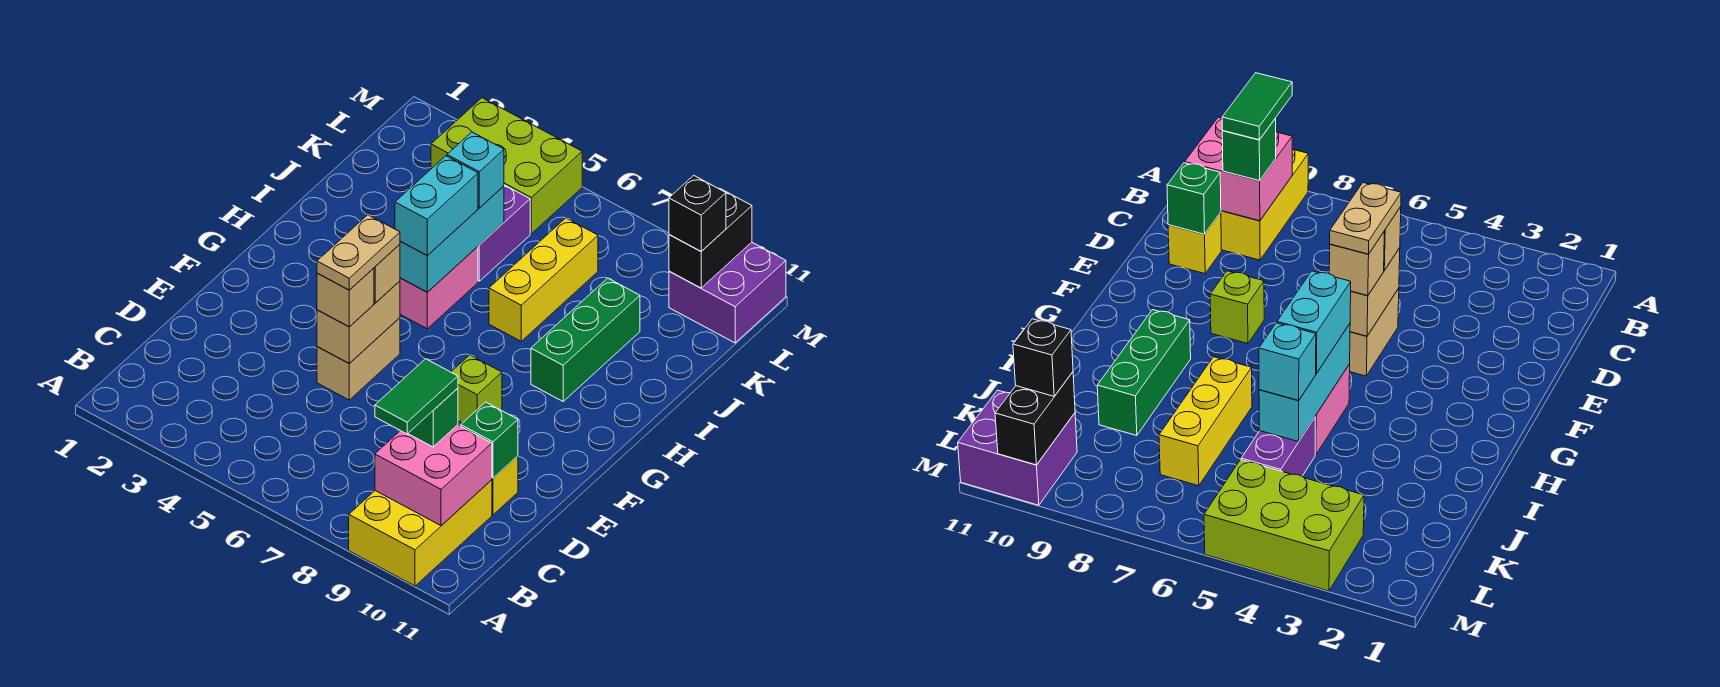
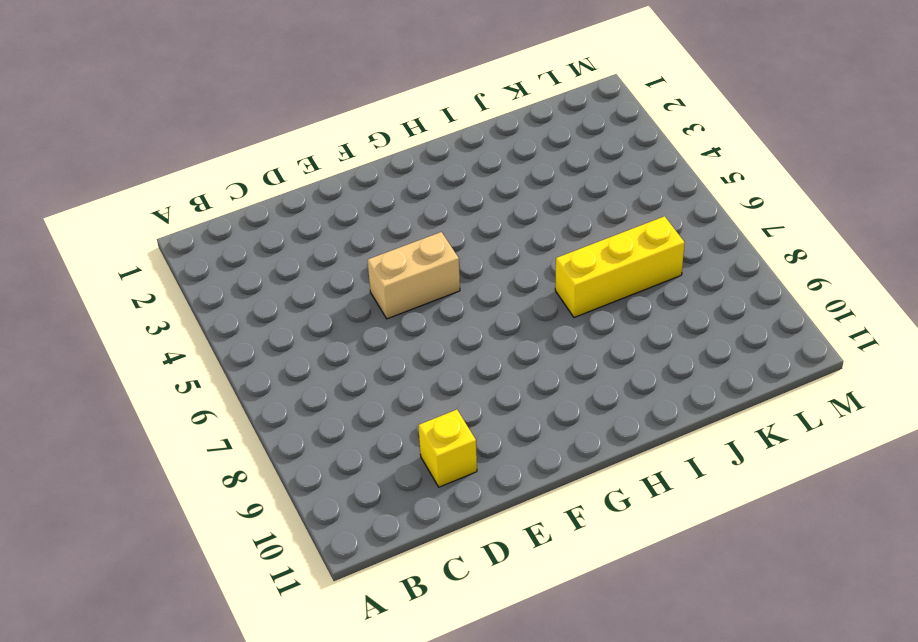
none -> yellow brick A9:C10 level 1
none -> lime brick F8 level 1
none -> pink brick H5:I5 level 1

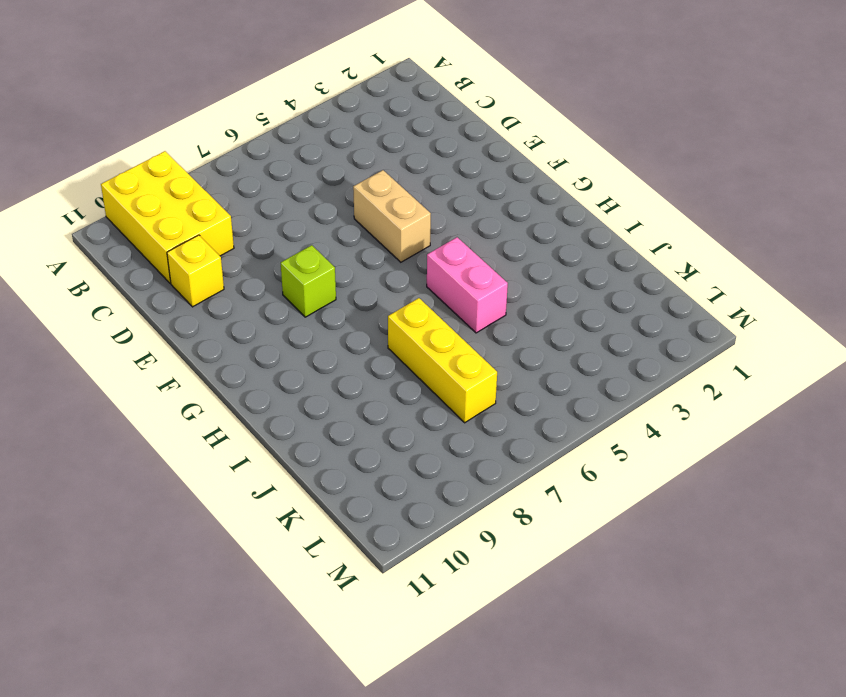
none -> green brick H9:J9 level 1
none -> purple brick J5:K5 level 1
none -> lime brick L3:M5 level 1

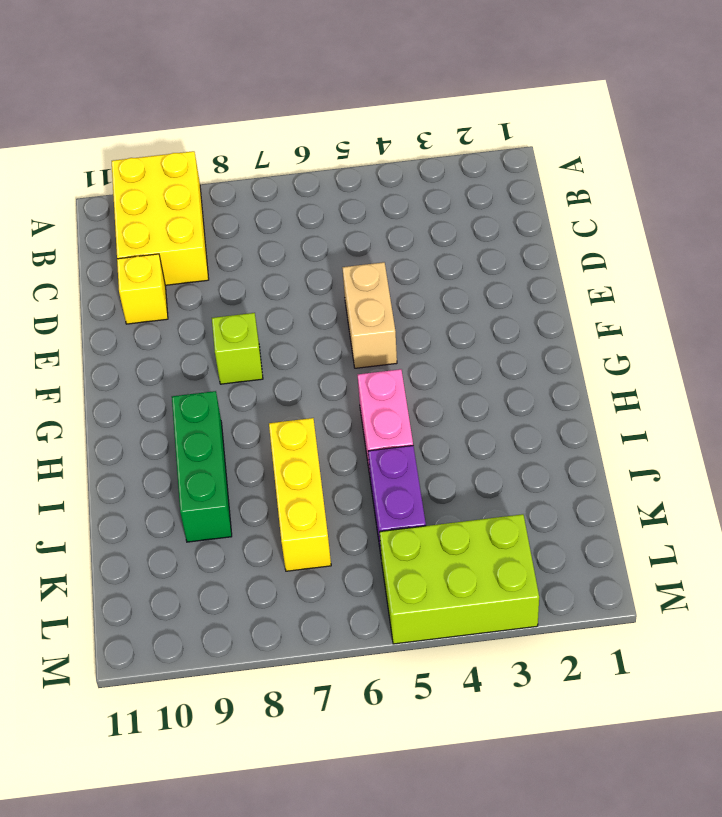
none -> purple brick L10:M11 level 1
none -> pink brick B9:C10 level 2
none -> green brick D10 level 2

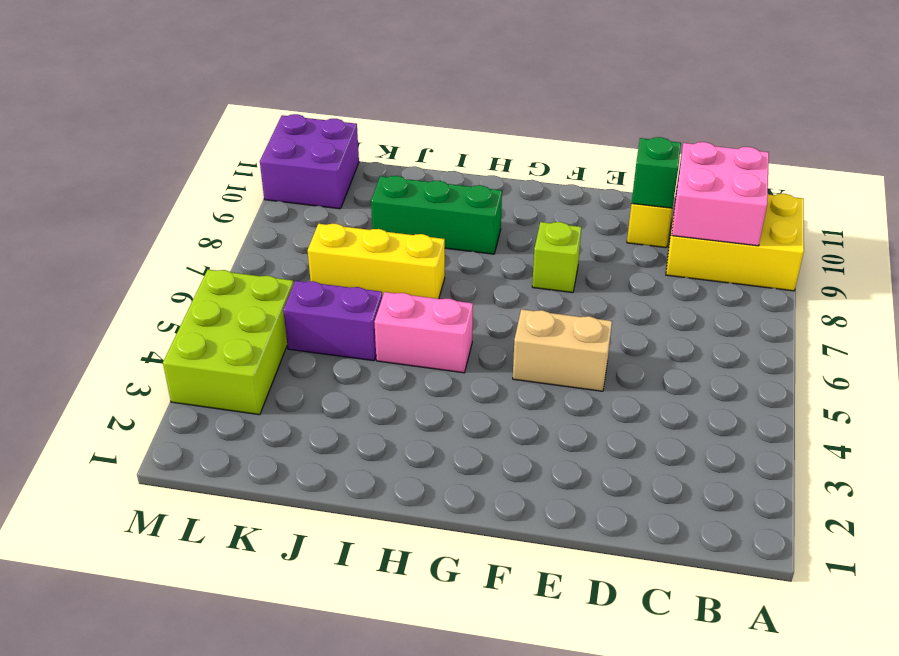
none -> tan brick E5:F5 level 2
none -> cyan brick H5:J5 level 2
none -> black brick L10:M10 level 2

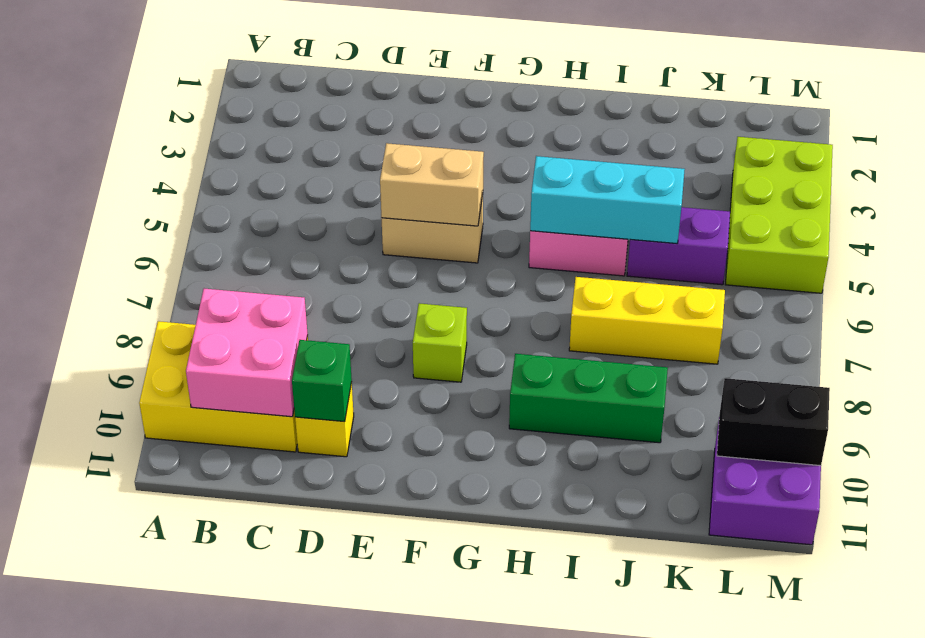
none -> green brick C9 level 3
none -> tan brick E5 level 3
none -> tan brick F5 level 3

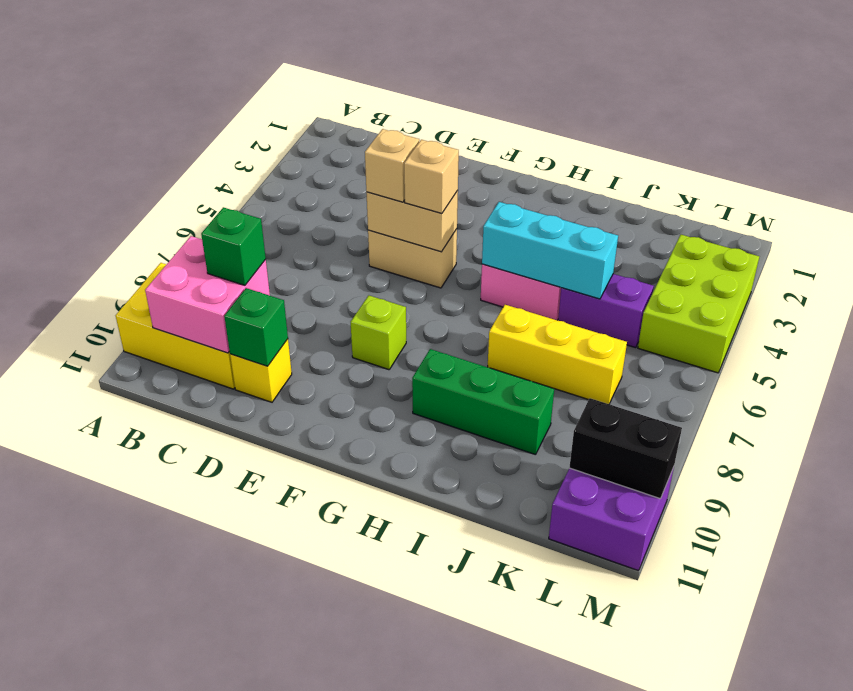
none -> cyan brick H5:I5 level 3
none -> cyan brick J5 level 3
none -> black brick L10 level 3

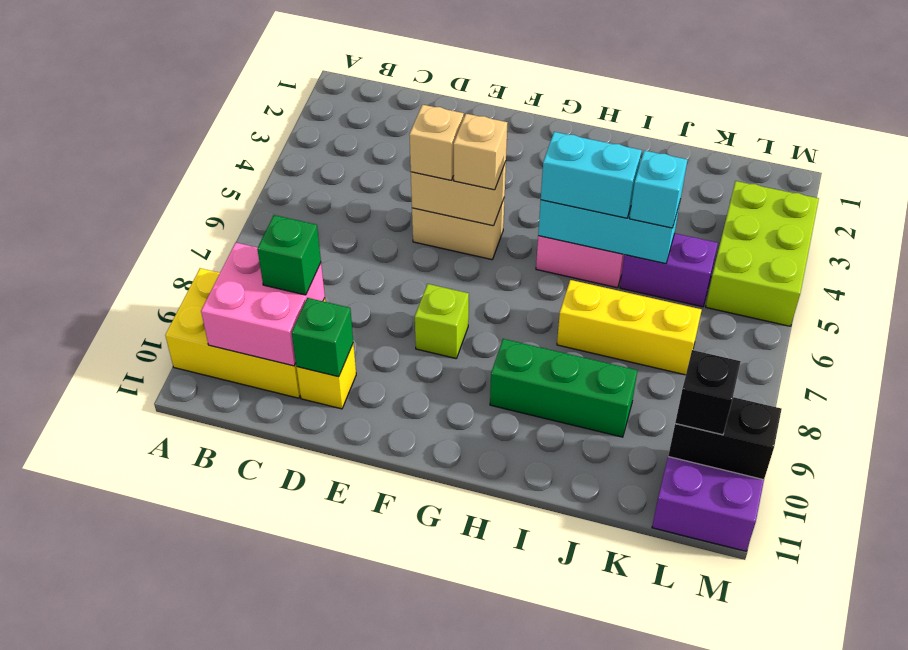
none -> green tile B9:C9 level 4
none -> tan plate E5:F5 level 4

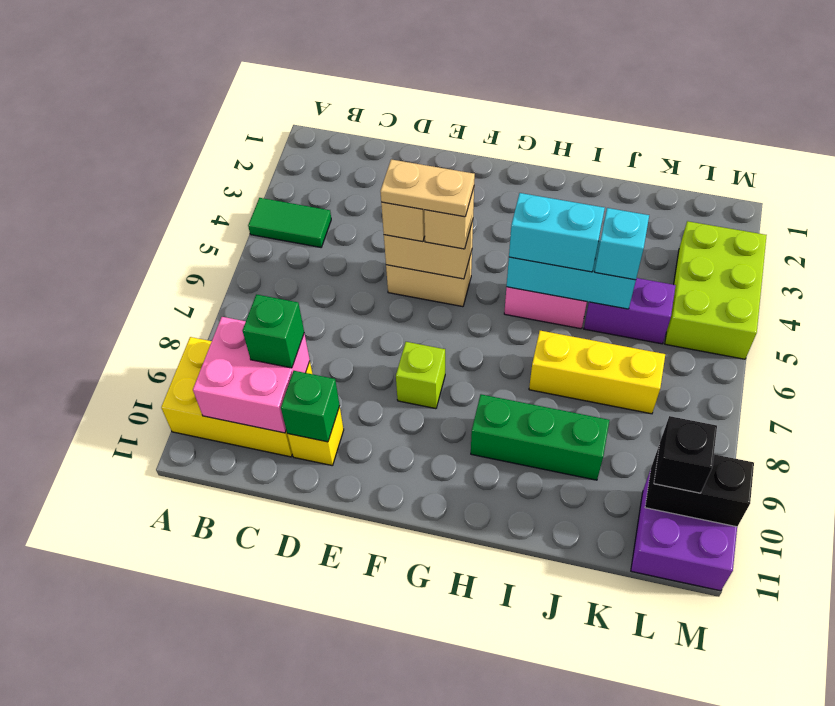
green tile A4:B4 level 1 -> green tile B9:C9 level 4

